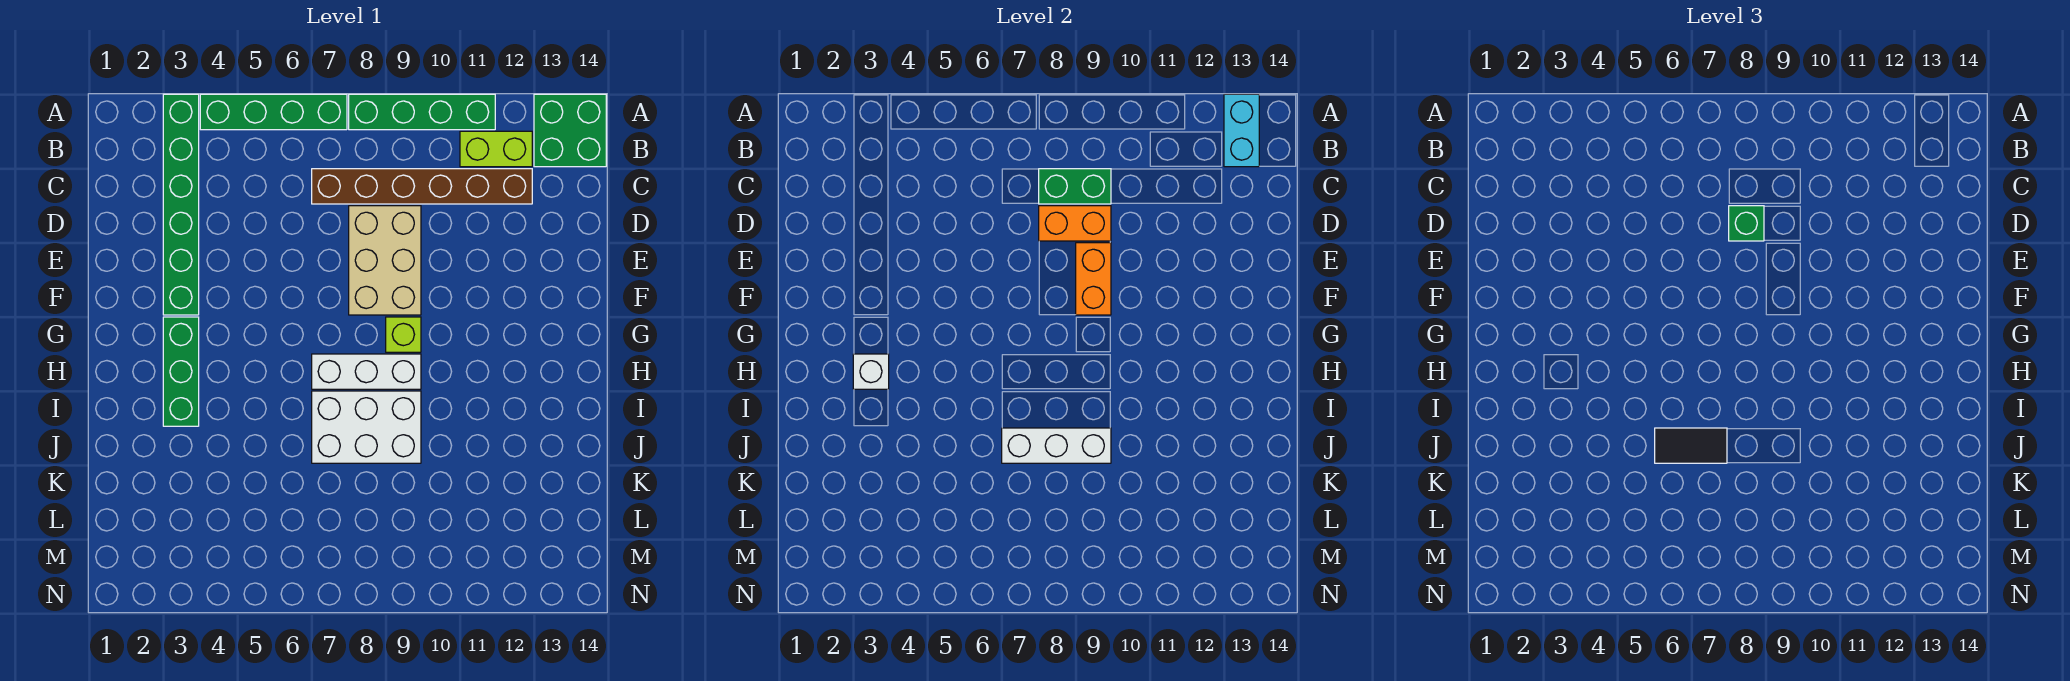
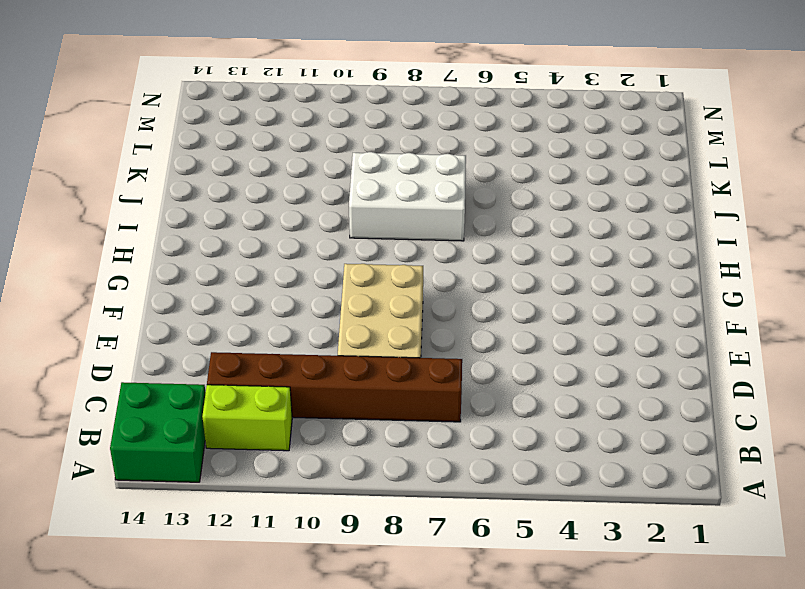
none -> green brick A3:F3 level 1
none -> green brick A4:A7 level 1
none -> green brick A8:A11 level 1

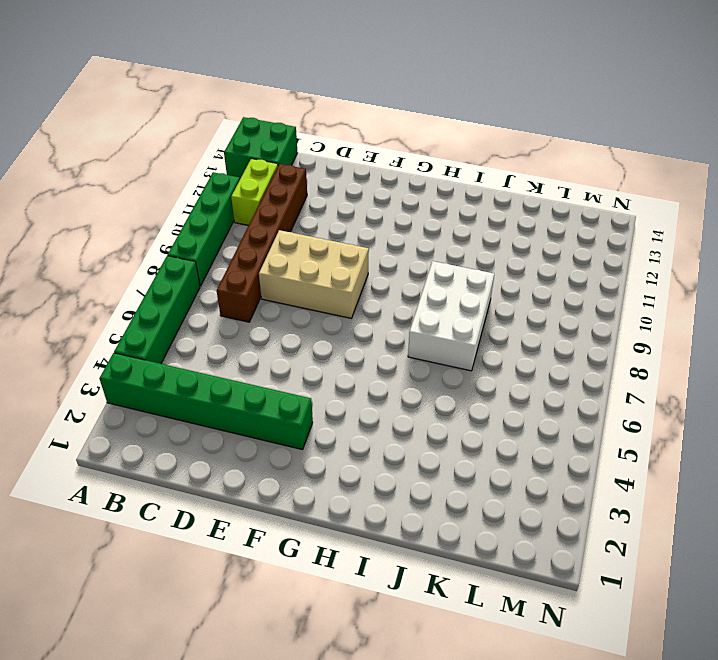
none -> green brick G3:I3 level 1
none -> lime brick G9 level 1
none -> white brick H7:H9 level 1

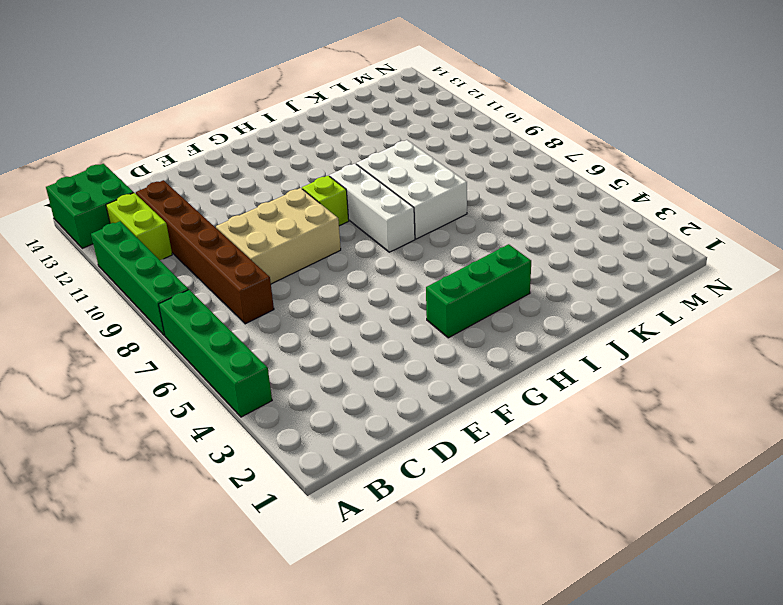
none -> green brick A3:F3 level 1
none -> cyan brick A13:B13 level 2
none -> green brick C8:C9 level 2

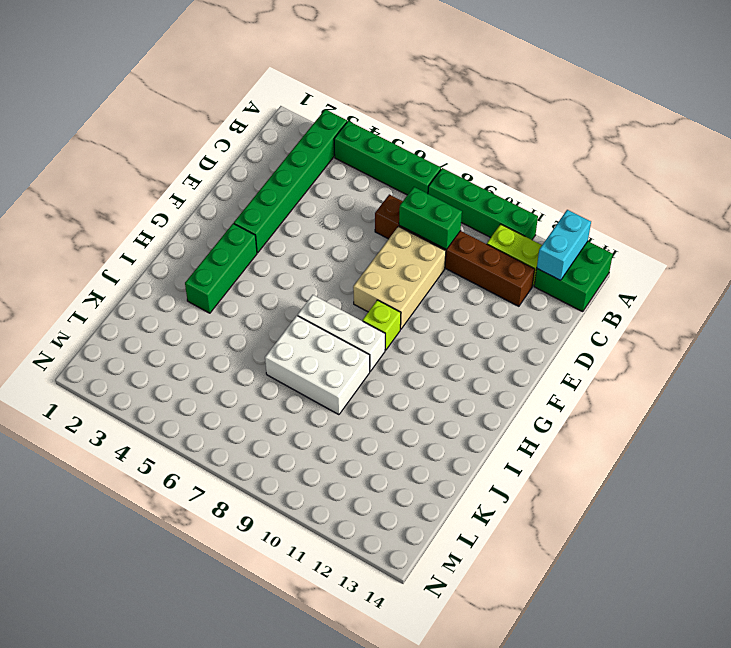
none -> orange brick D8:D9 level 2
none -> orange brick E9:F9 level 2
none -> white brick H3 level 2

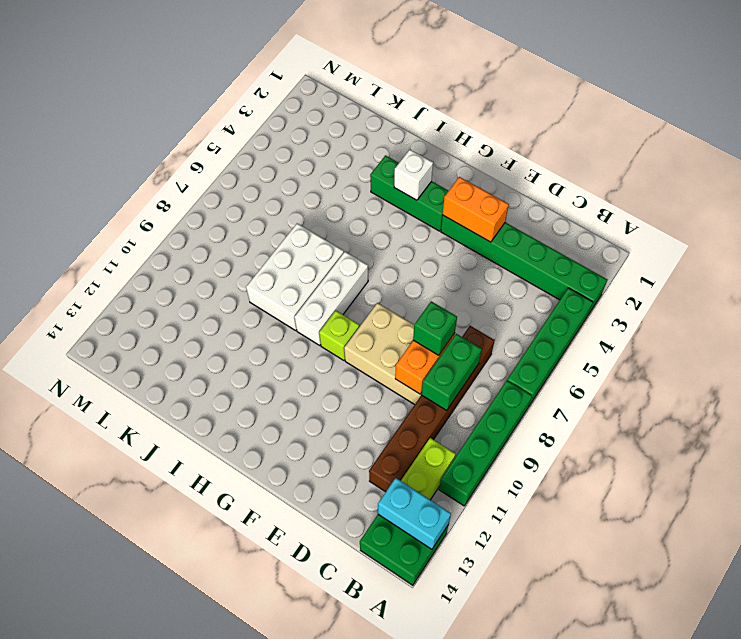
orange brick E3:F3 level 2 -> orange brick E9:F9 level 2
none -> white brick J7:J9 level 2
none -> black tile J6:J7 level 3

